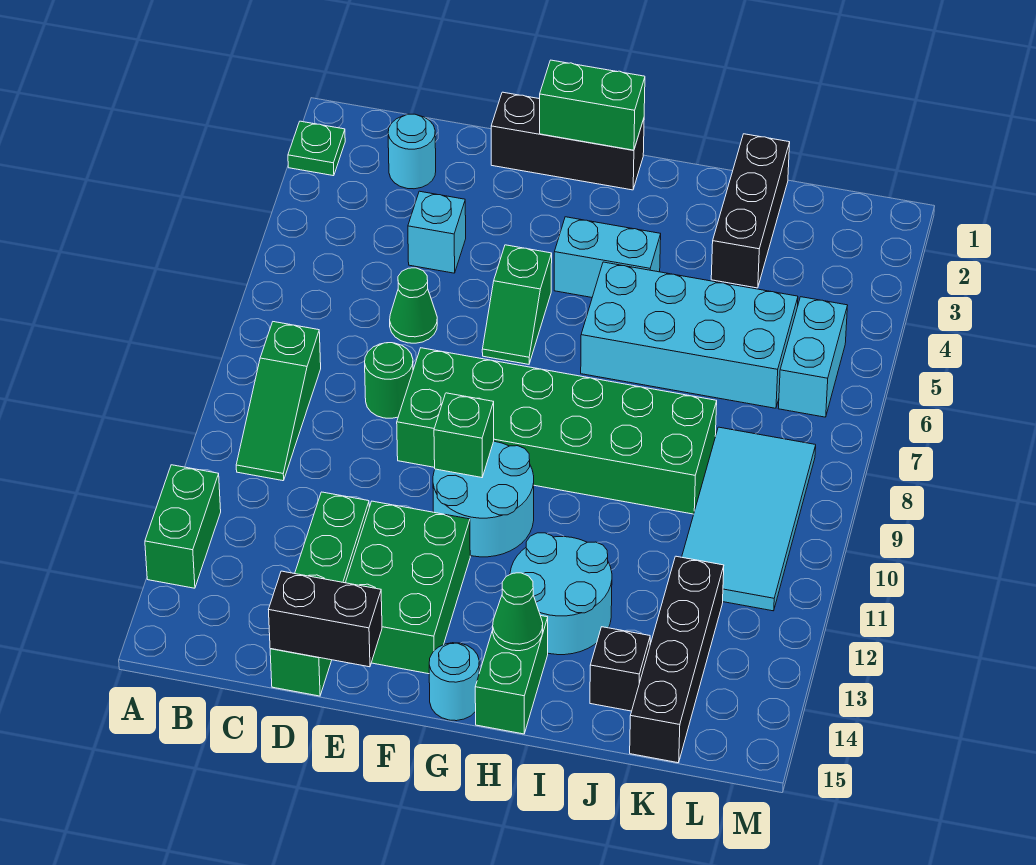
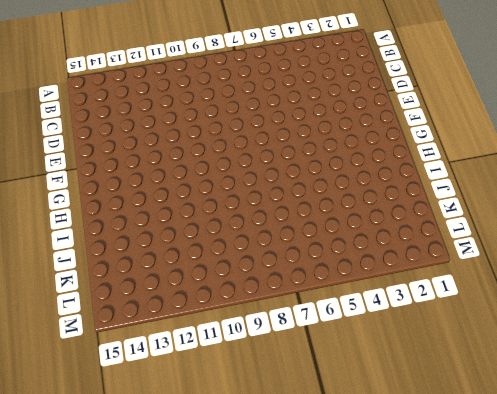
none -> green plate A2 level 1
none -> green brick A12:A13 level 1
none -> green slope B8:B10 level 1 top 8

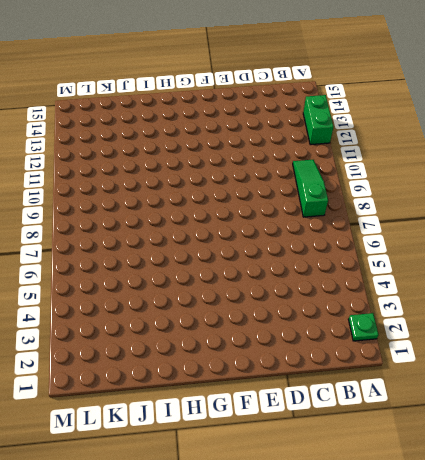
none -> cyan round brick C2 level 1
none -> cyan brick D4 level 1
none -> green cone D6 level 1

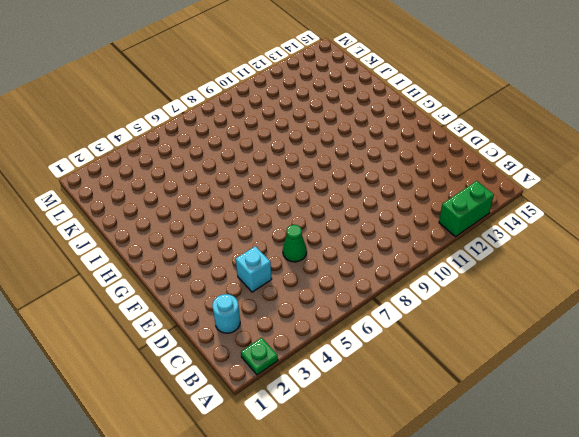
none -> green slope B8:B10 level 1 top 8
none -> green round brick D8 level 1
none -> green brick D12:D15 level 1

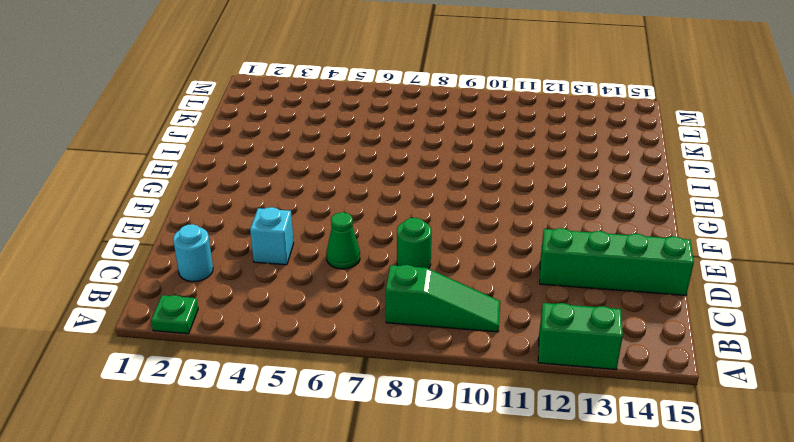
none -> black brick E1:G1 level 1
none -> green brick E8:J9 level 1
none -> green brick E12:F14 level 1

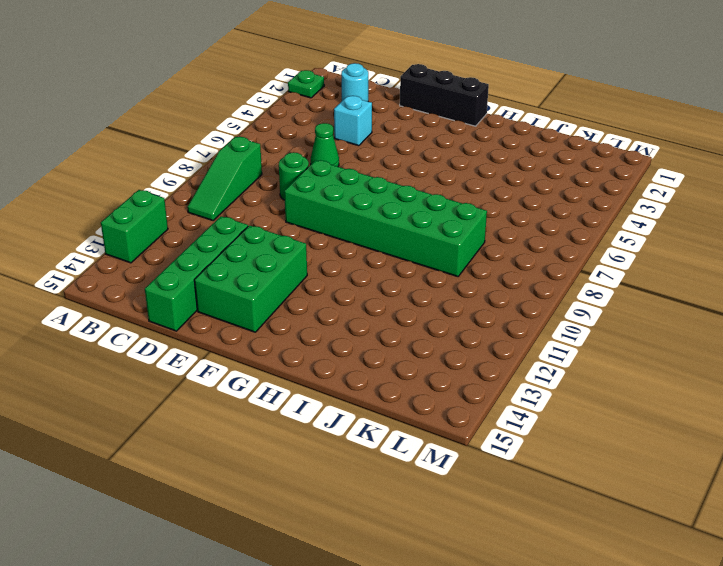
none -> green slope F5:F6 level 1 top 5
none -> cyan round brick F10:G11 level 1
none -> cyan brick G4:H4 level 1

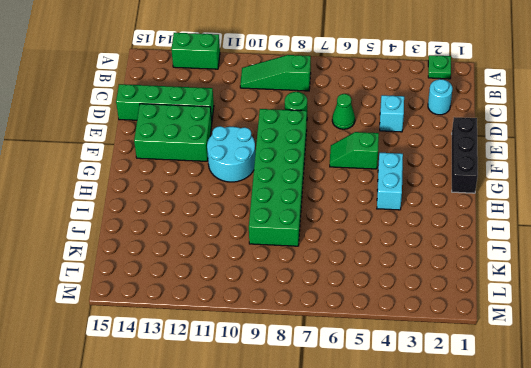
none -> cyan round brick G15 level 1
none -> cyan brick H5:K6 level 1
none -> cyan round brick H12:I13 level 1

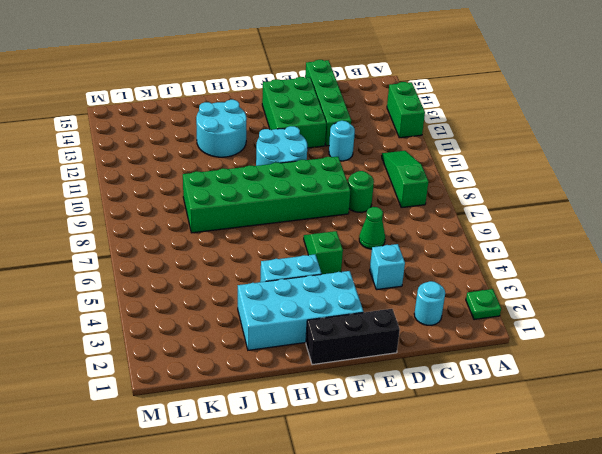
cyan round brick D11 level 1 -> cyan round brick G15 level 1
cyan brick F2:I3 level 1 -> cyan brick H5:K6 level 1
none -> green brick H14:H15 level 1
none -> black brick J1:J3 level 1
none -> black brick J14 level 1

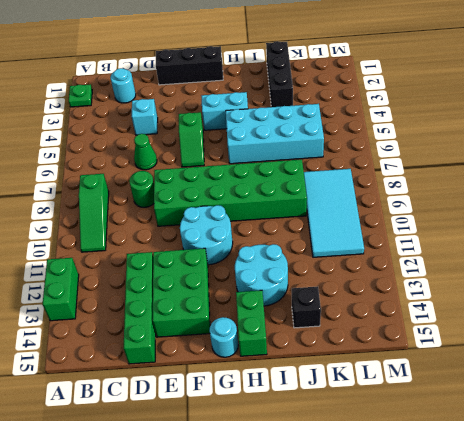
none -> black brick K12:K15 level 1
none -> cyan brick L5:L6 level 1
none -> black brick D15:E15 level 2

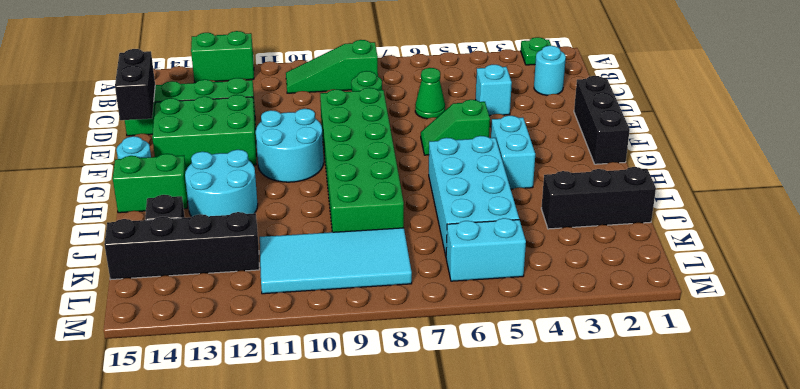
none -> green brick F1:G1 level 2
none -> green brick F10 level 2
none -> green cone H14 level 2

